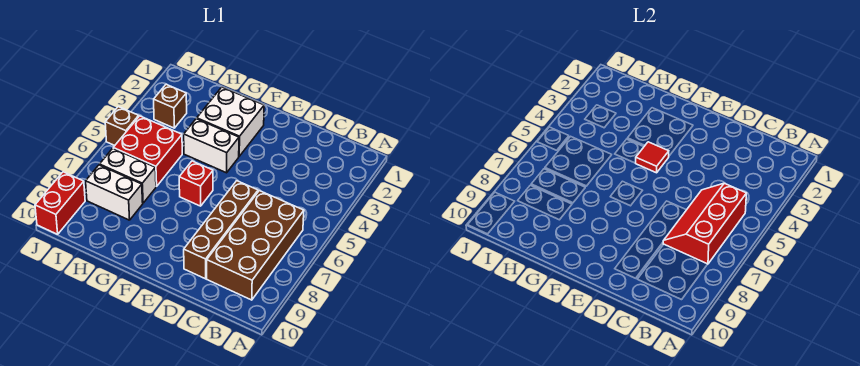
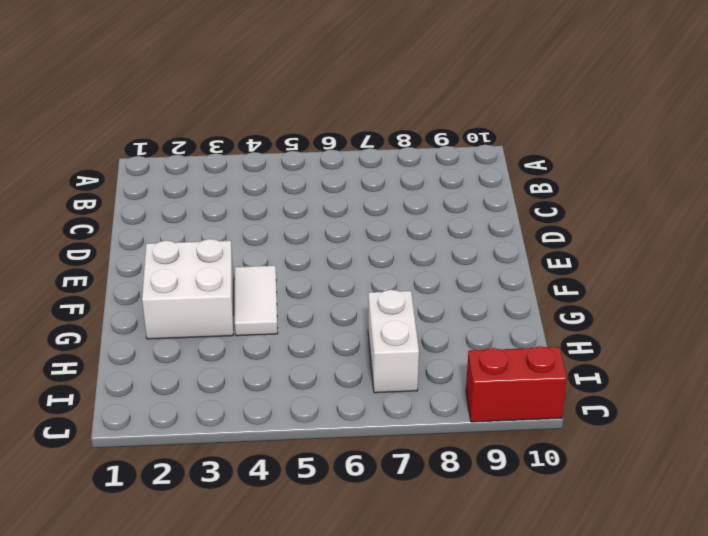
white tile F4:G4 level 1 -> white brick F4:G4 level 1
none -> brown brick B6:C9 level 1
none -> brown brick D6:D9 level 1
none -> red brick F6 level 1

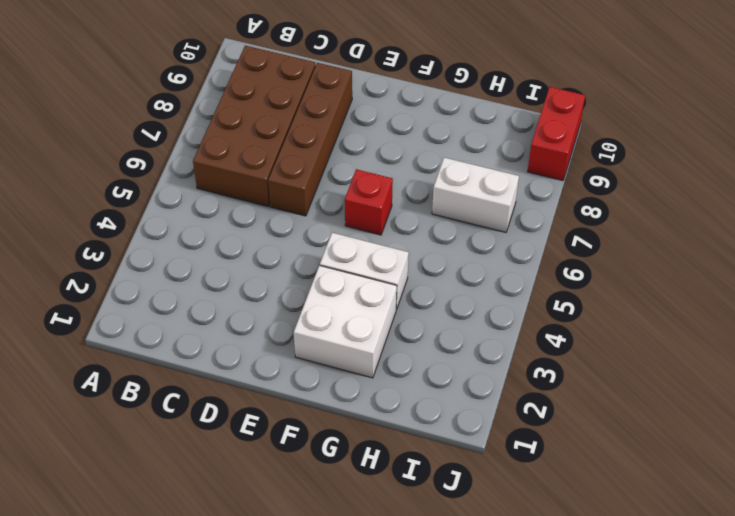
none -> red brick H5:I6 level 1
none -> white brick H8:I8 level 1
none -> brown brick I3 level 1

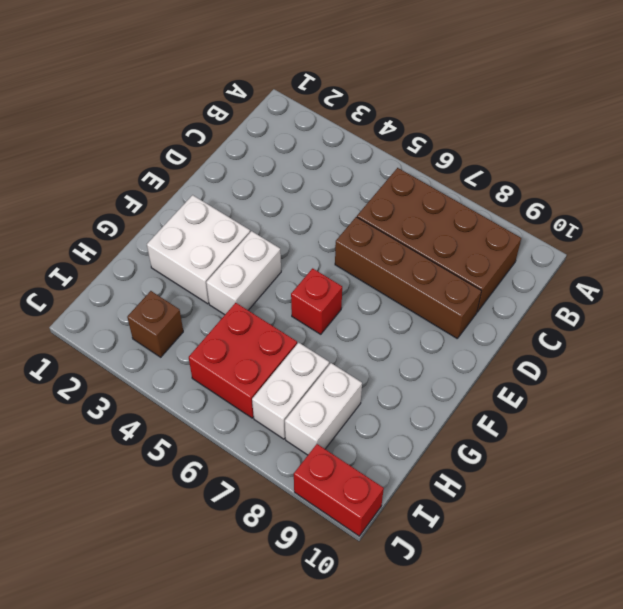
none -> brown brick J5 level 1
none -> red slope B5:C7 level 2 top B
none -> red tile F4 level 2

